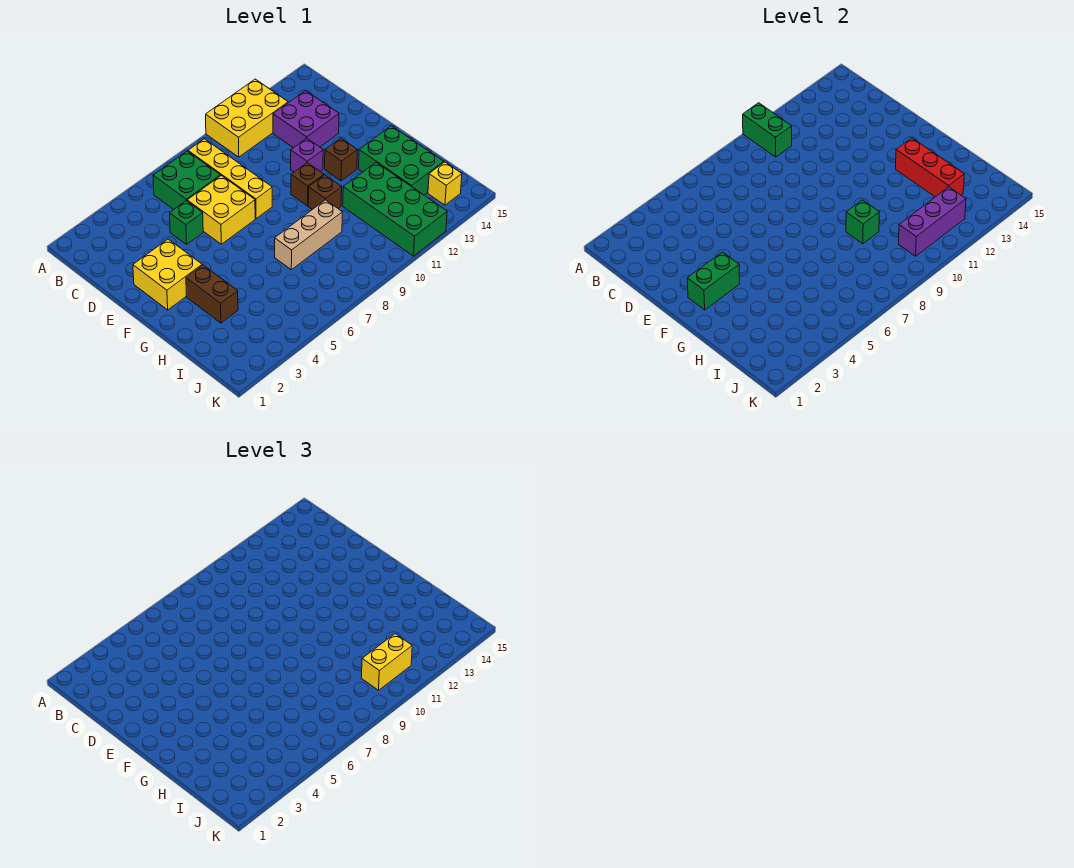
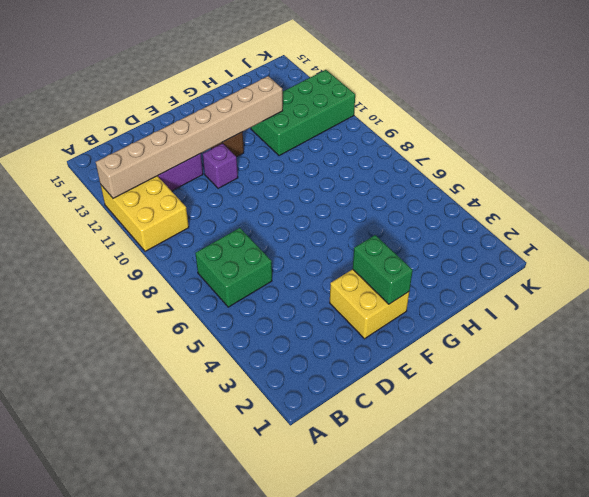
tan brick A12:H12 level 2 -> none
none -> yellow brick B8:E8 level 1
none -> green brick D5 level 1
none -> yellow brick D6:E7 level 1

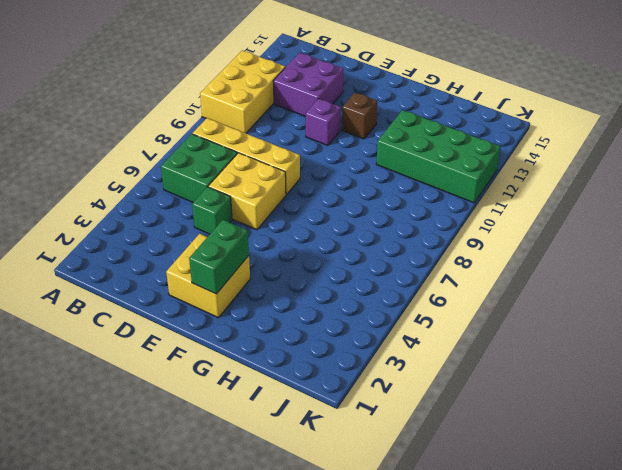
none -> brown brick F10 level 1
none -> brown brick G3:H3 level 1
none -> brown brick G10 level 1

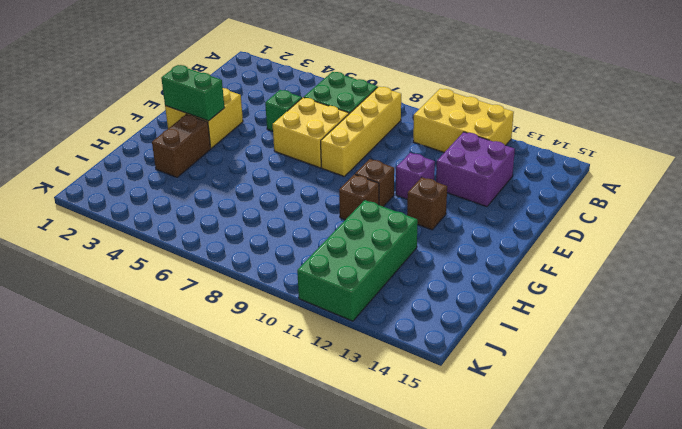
none -> green brick G13:I14 level 1
none -> tan brick H7:H9 level 1
none -> yellow brick J14 level 1

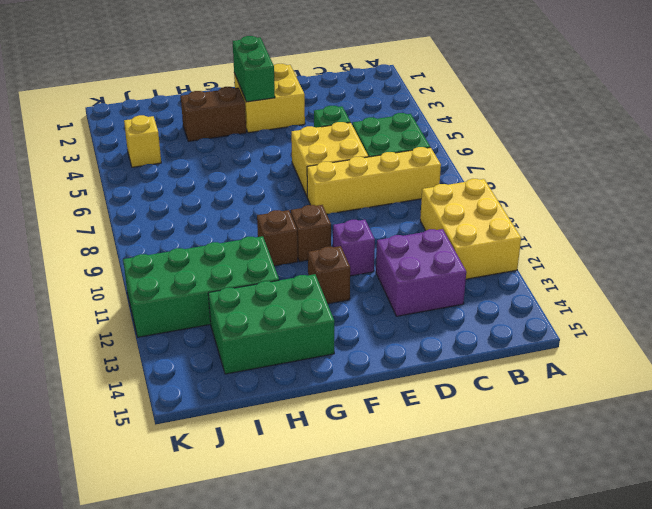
yellow brick J4 level 1 -> yellow brick J14 level 1
none -> tan brick H7:H9 level 1
none -> green brick A10:B10 level 2
none -> red brick G13:I13 level 2

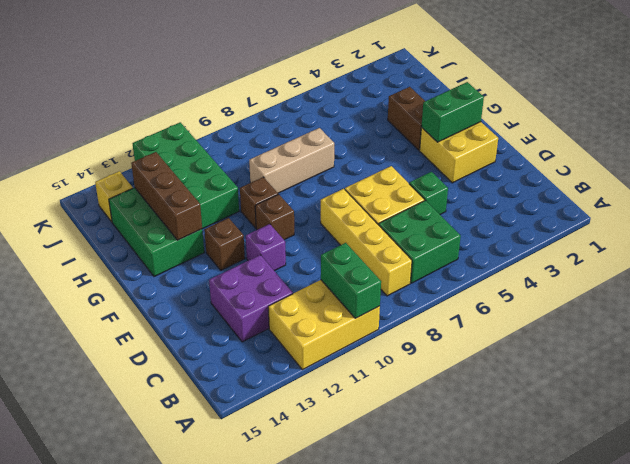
brown brick G13:I13 level 2 -> red brick G13:I13 level 2
none -> green brick H9 level 2
none -> purple brick J10:J12 level 2
none -> yellow brick J10:J11 level 3

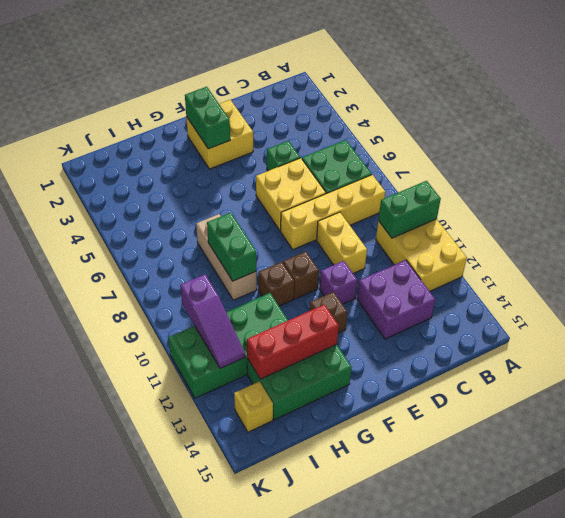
yellow brick D9:D10 level 1 -> yellow brick J10:J11 level 3
green brick H8:H9 level 2 -> green brick H9 level 2
purple slope J10:J12 level 2 top 10 -> purple brick J10:J12 level 2
none -> brown brick G3:H3 level 1

